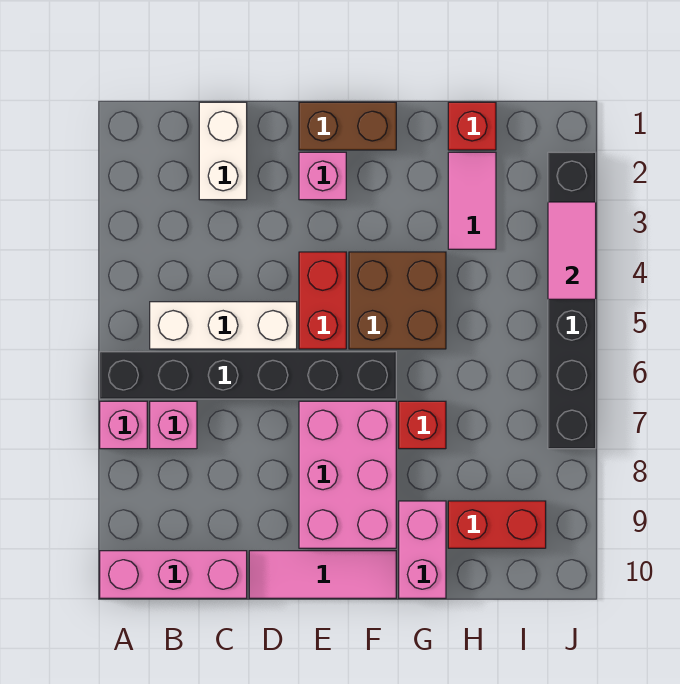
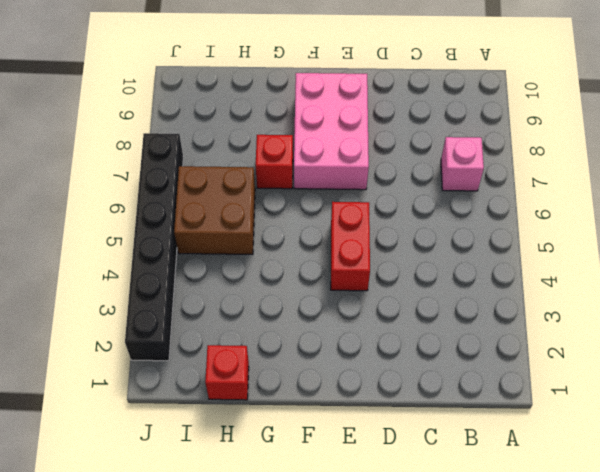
brown brick H5:I6 level 1 -> brown brick F4:G5 level 1
none -> black brick A6:F6 level 1
none -> pink brick A7 level 1
none -> pink brick A10:C10 level 1

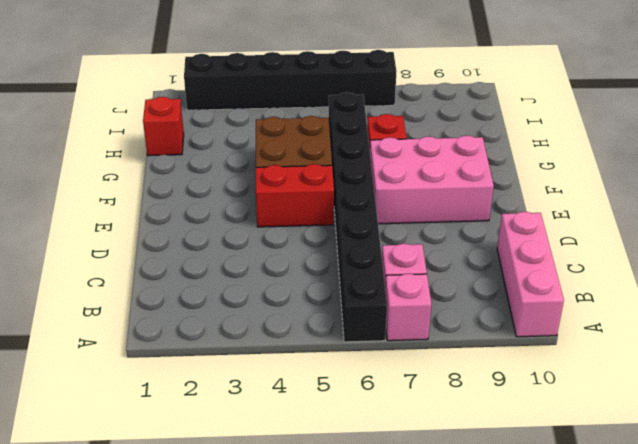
black brick A6:H6 level 1 -> black brick A6:F6 level 1
none -> white brick B5:D5 level 1
none -> white brick C1:C2 level 1
none -> pink tile D10:F10 level 1

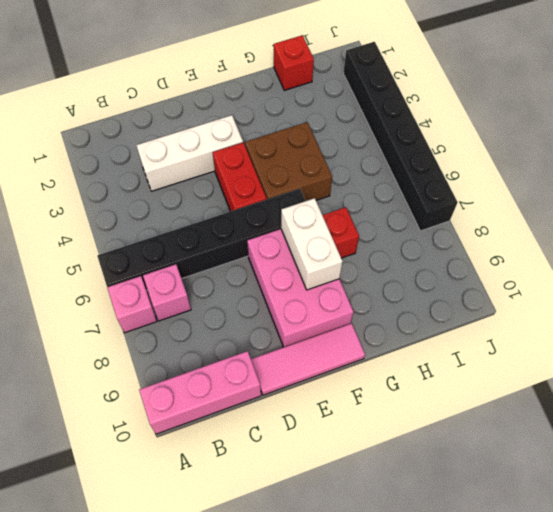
white brick C3:E3 level 1 -> white brick B5:D5 level 1
white brick F7:F8 level 2 -> white brick C1:C2 level 1
none -> brown brick E1:F1 level 1
none -> pink brick E2 level 1
none -> pink brick G9:G10 level 1

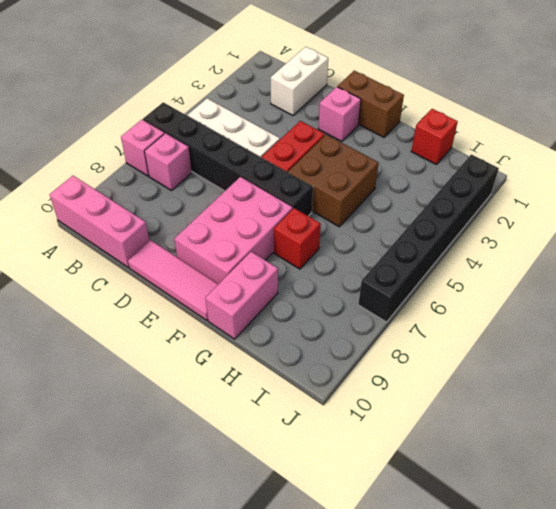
none -> pink tile H2:H3 level 1
none -> red brick H9:I9 level 1
none -> pink tile J3:J4 level 2

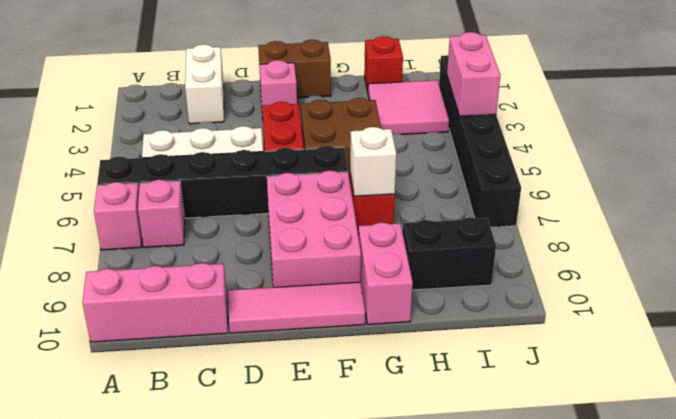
white brick G7 level 2 -> none
pink tile H2:I3 level 1 -> pink tile H2:H3 level 1
black brick H9:I9 level 1 -> red brick H9:I9 level 1
pink brick J3:J4 level 2 -> pink tile J3:J4 level 2

